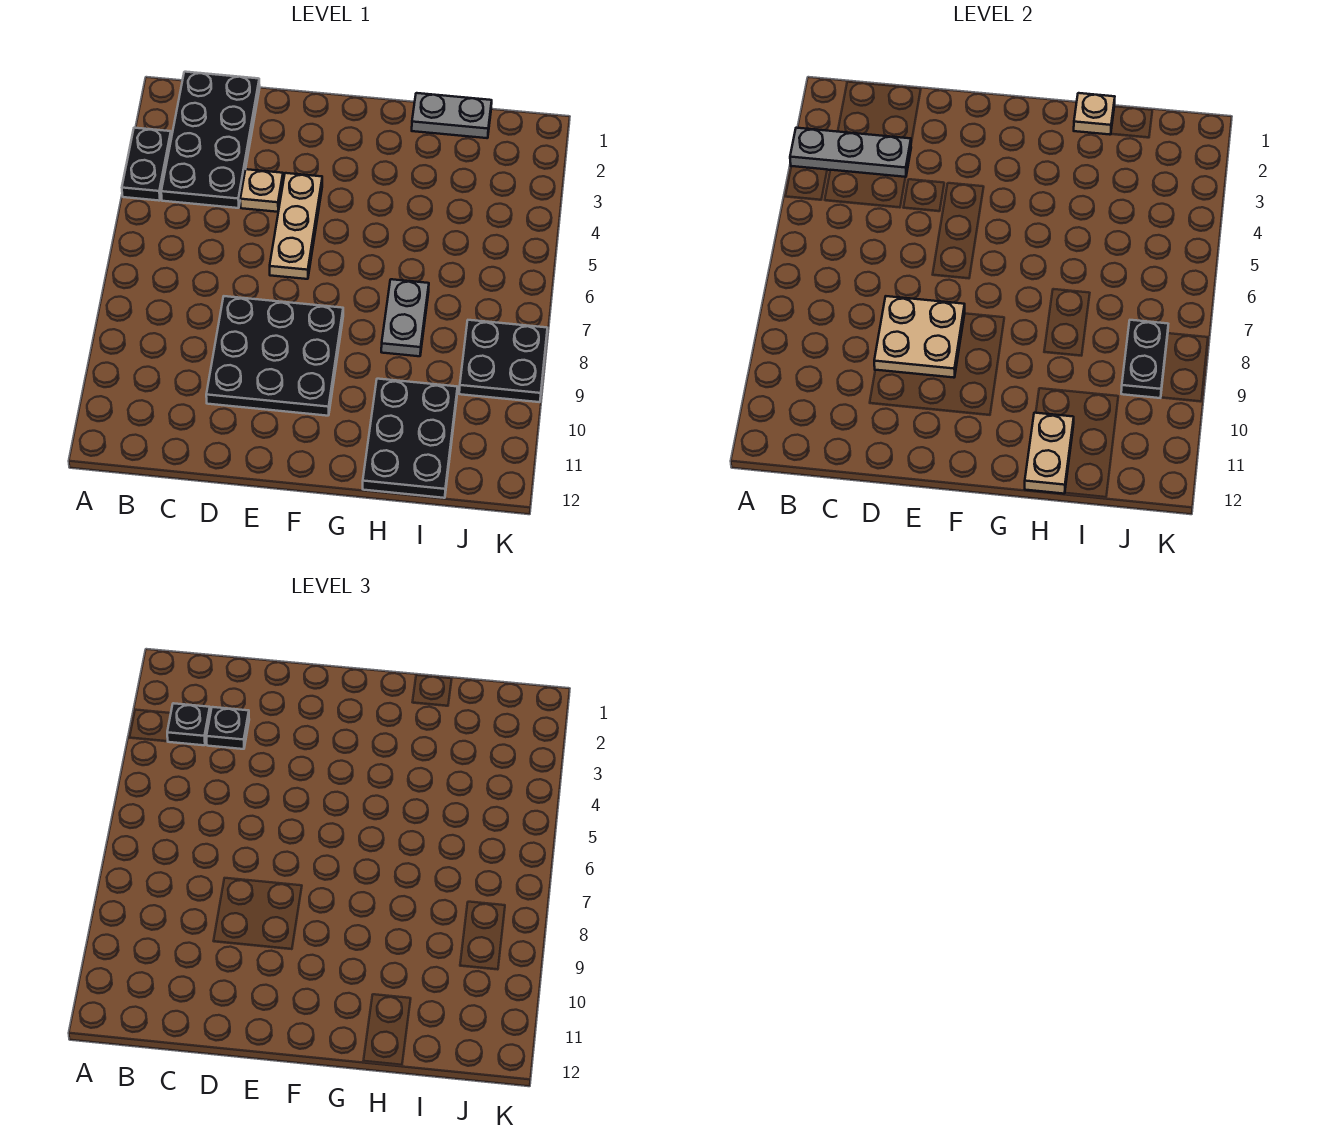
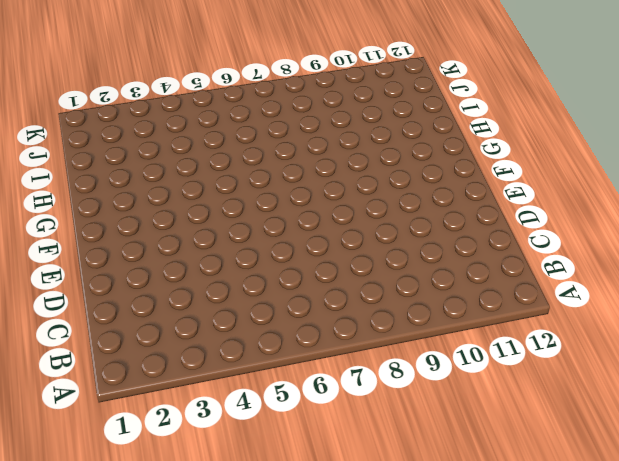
none -> black plate A3:A4 level 1
none -> black plate B1:C4 level 1
none -> tan plate D4 level 1

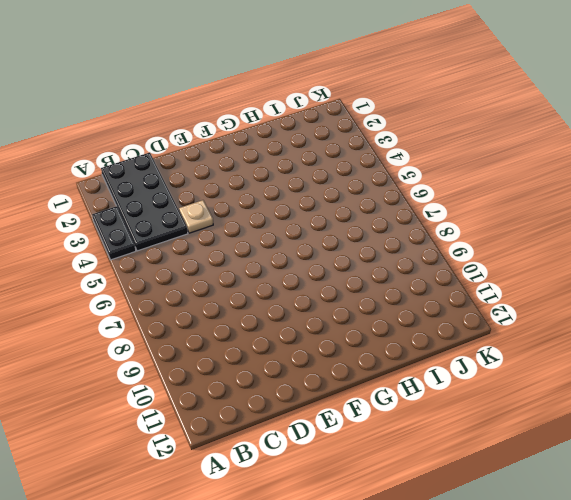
none -> black plate D8:F10 level 1
none -> tan plate E4:E6 level 1
none -> grey plate H1:I1 level 1

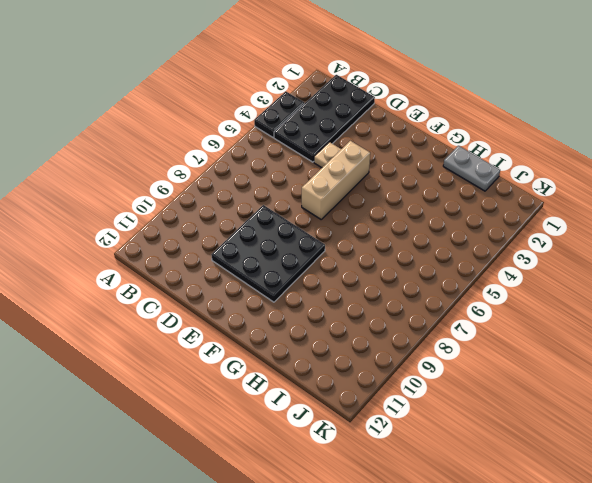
tan brick E4:E6 level 1 -> tan plate E4:E6 level 1
none -> grey plate H7:H8 level 1
none -> black plate H10:I12 level 1
none -> black plate J8:K9 level 1

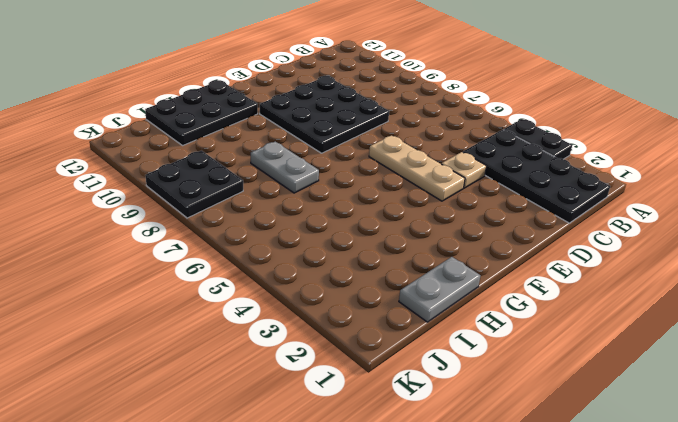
black plate G11:I12 level 1 -> black plate H10:I12 level 1
none -> grey plate A3:C3 level 2
none -> tan plate D8:E9 level 2
none -> tan plate H1 level 2

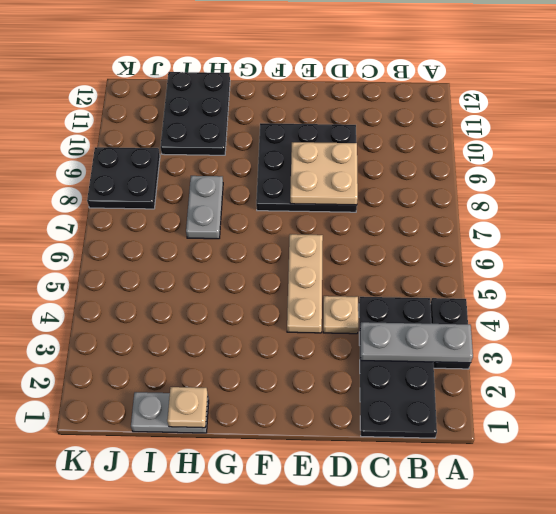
none -> tan plate H11:H12 level 2
none -> black plate J8:J9 level 2
none -> black plate B3 level 3

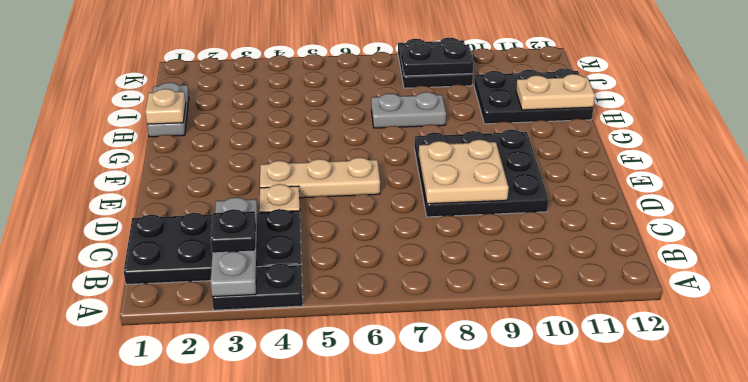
none -> black plate C3 level 3

